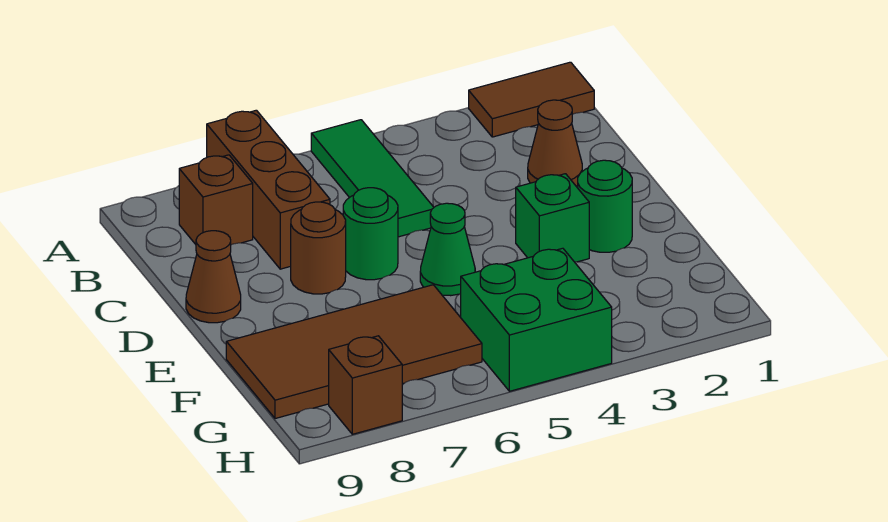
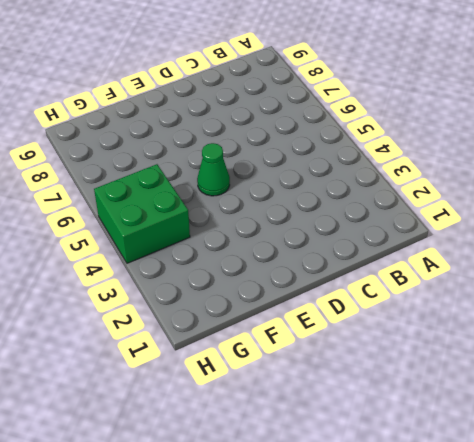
none -> brown tile A1:A2 level 1
none -> green tile A5:C5 level 1
none -> brown brick A7:C7 level 1

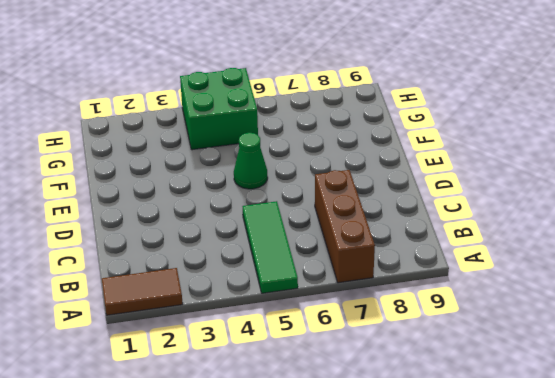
none -> brown brick B8 level 1
none -> brown cone C2 level 1
none -> green round brick D6 level 1

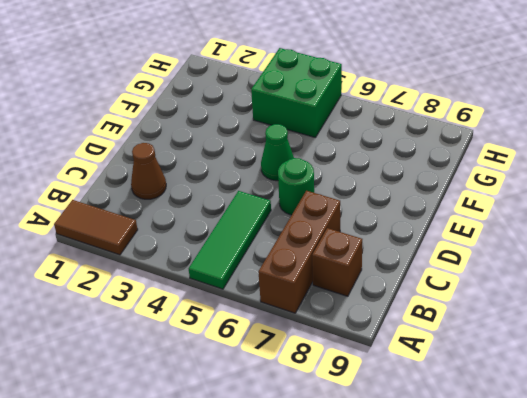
none -> brown round brick D7 level 1
none -> brown cone D9 level 1
none -> green round brick E2 level 1

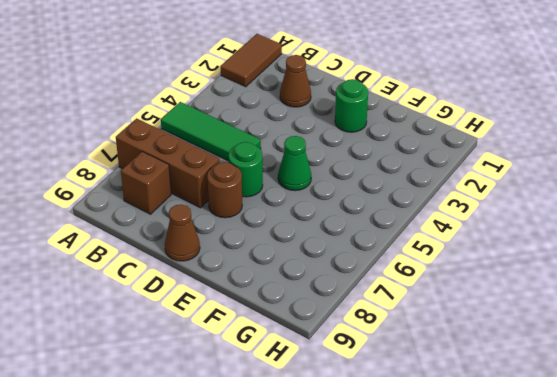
none -> green brick E3 level 1
none -> brown tile F6:G9 level 1
none -> green brick G4:H5 level 1

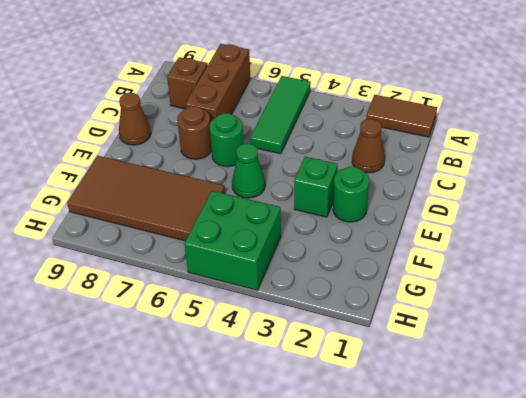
none -> brown brick H8 level 1

